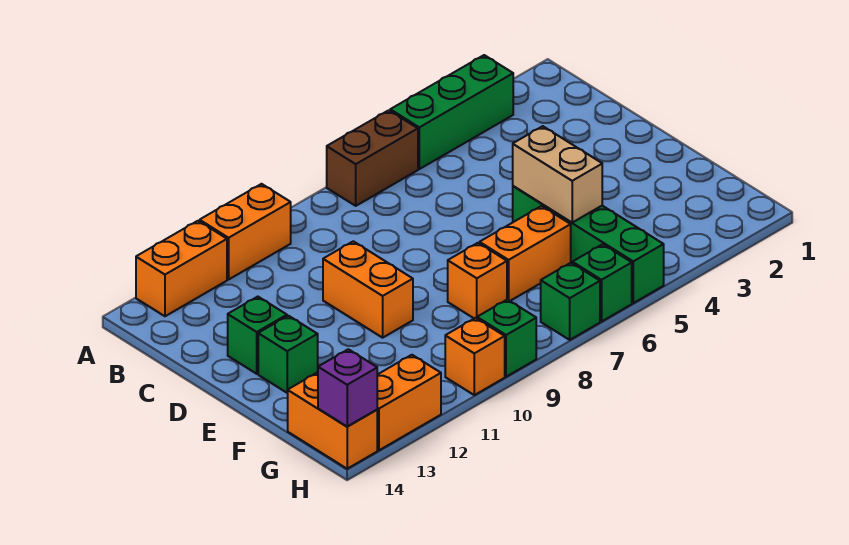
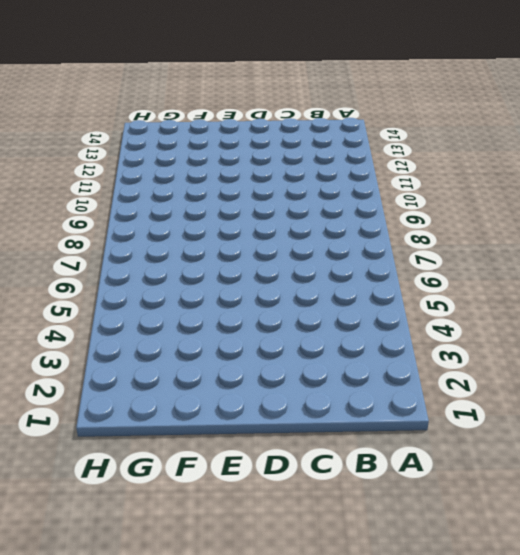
none -> green brick A3:A5 level 1
none -> brown brick A6:A7 level 1
none -> orange brick A10:A11 level 1

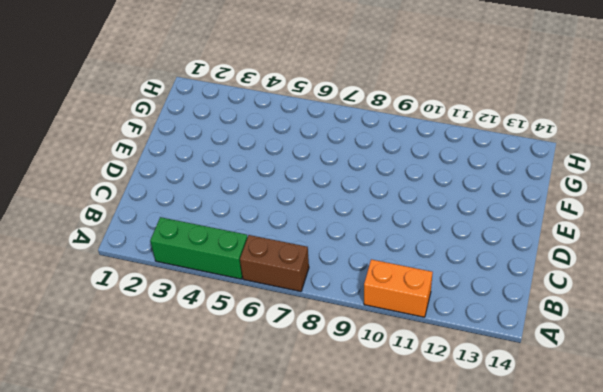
none -> orange brick A12:A13 level 1
none -> orange brick D10:E10 level 1
none -> green brick D13 level 1

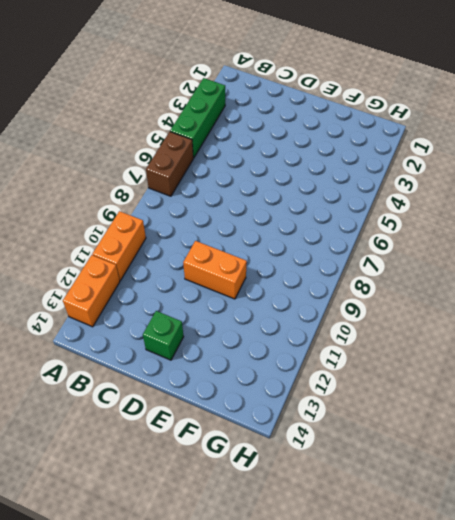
none -> green brick E5:H5 level 1
none -> green brick E13 level 1
none -> orange brick F6:F7 level 1

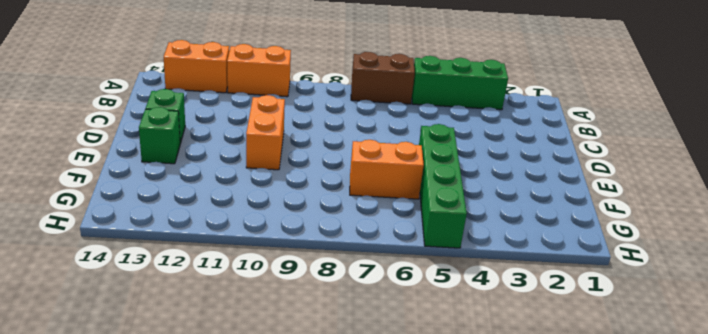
none -> orange brick F8 level 1
none -> orange brick G14:H14 level 1
none -> green brick H6 level 1

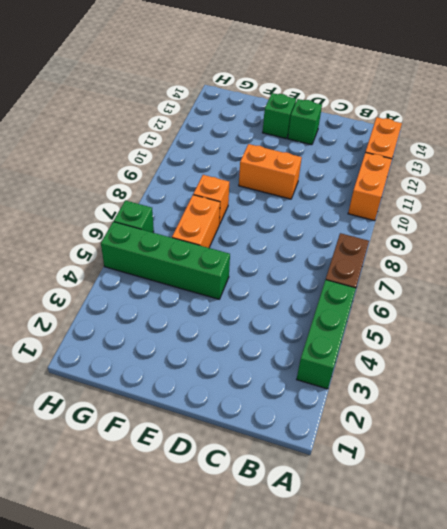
none -> orange brick G14:H14 level 1
none -> green brick H7 level 1
none -> green brick H9 level 1

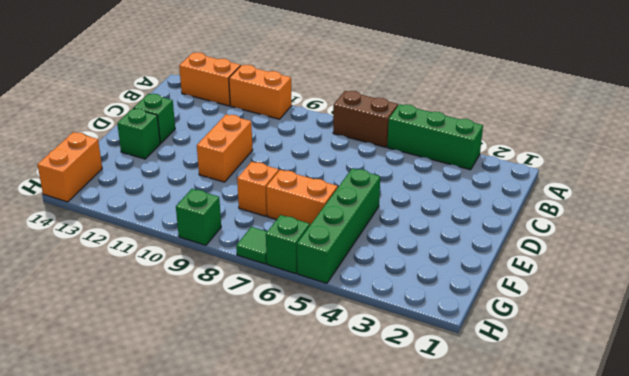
green tile H7 level 1 -> green brick H7 level 1
none -> orange brick H10 level 1
none -> orange brick H12:H13 level 1
none -> tan brick E5:F5 level 2

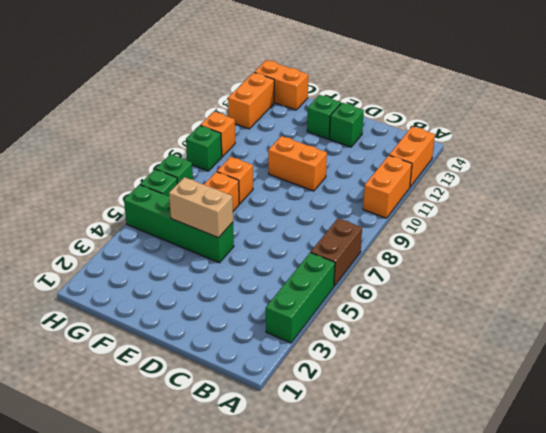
none -> purple brick H14 level 2

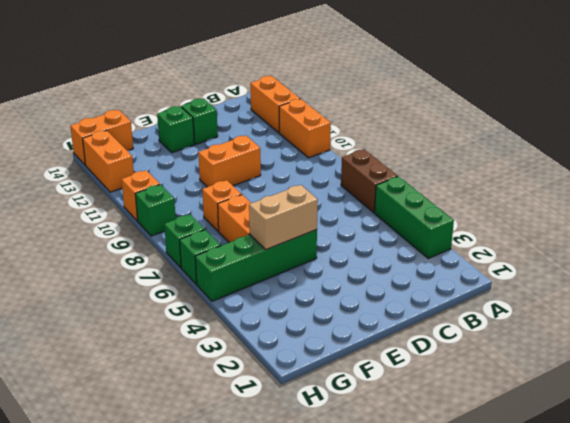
none -> purple brick H14 level 2

